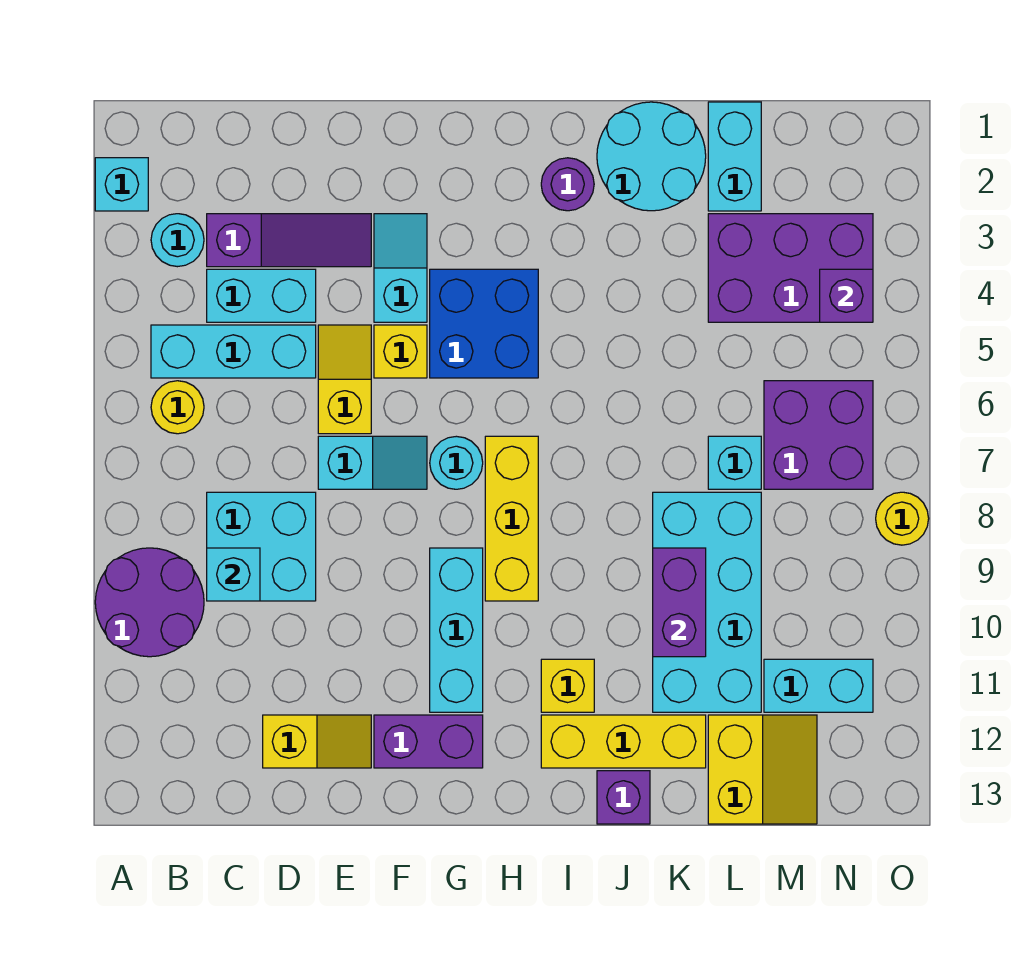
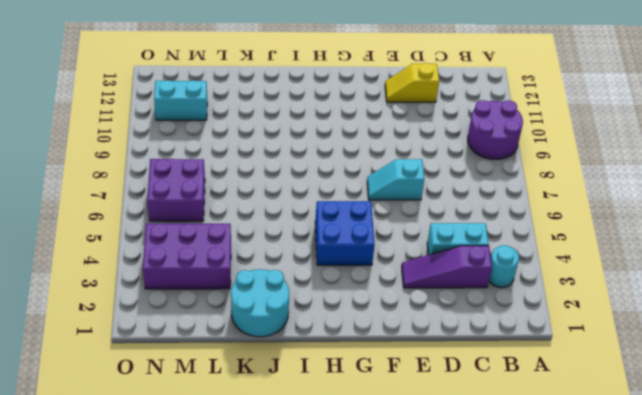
none -> cyan brick A2 level 1
none -> cyan brick B5:D5 level 1
none -> yellow round brick B6 level 1
none -> cyan brick C8:D9 level 1

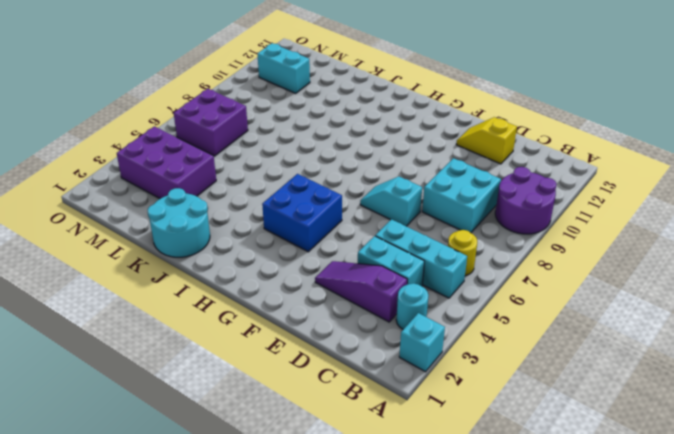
none -> yellow slope E5:E6 level 1 top 6
none -> cyan slope F3:F4 level 1 top 4
none -> yellow brick F5 level 1
none -> purple brick F12:G12 level 1

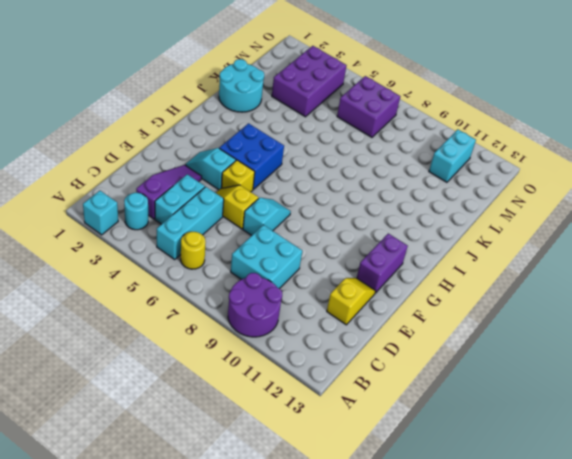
none -> cyan round brick G7 level 1
none -> cyan brick G9:G11 level 1
none -> yellow brick H7:H9 level 1
none -> purple round brick I2 level 1

